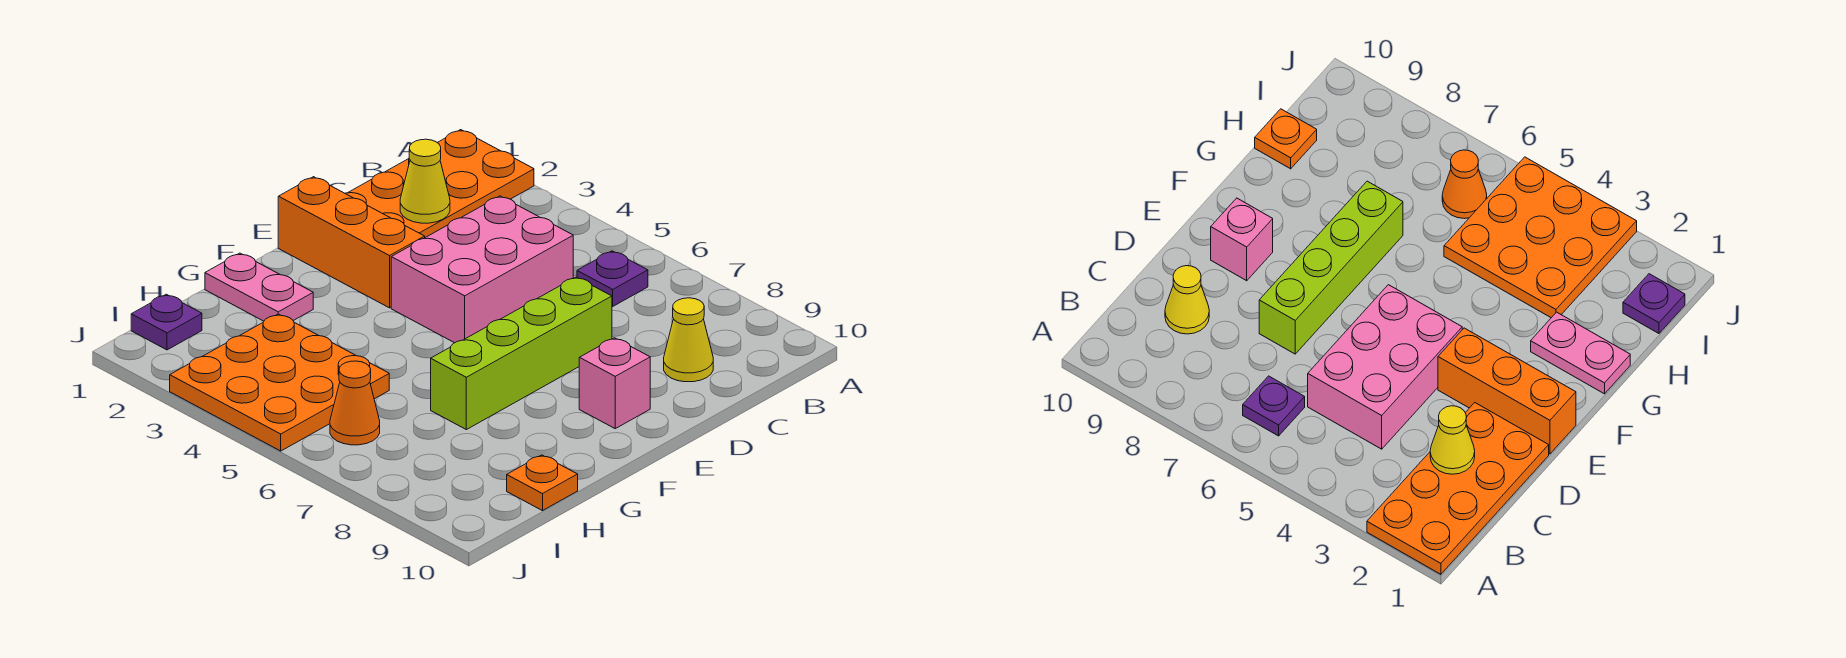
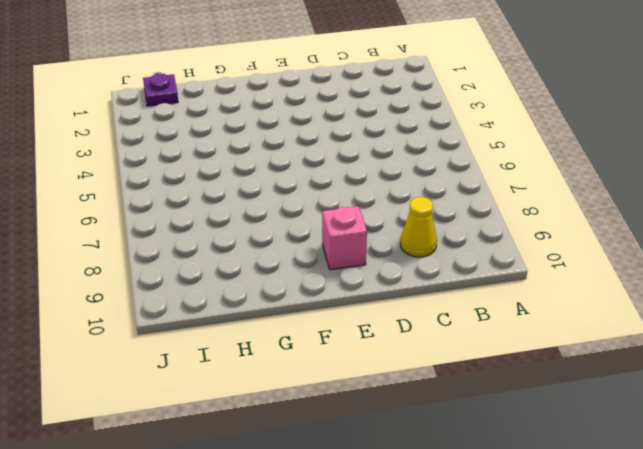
none -> orange plate A1:D2 level 1
none -> purple plate B6 level 1
none -> pink brick C4:E5 level 1

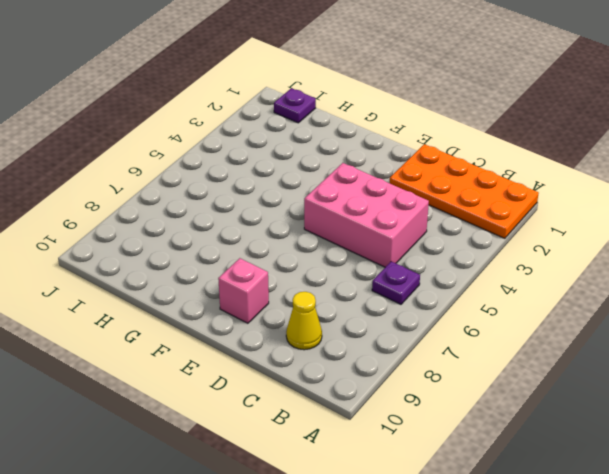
none -> lime brick D7:G7 level 1
none -> orange brick E1:E3 level 1
none -> pink plate G1:G2 level 1

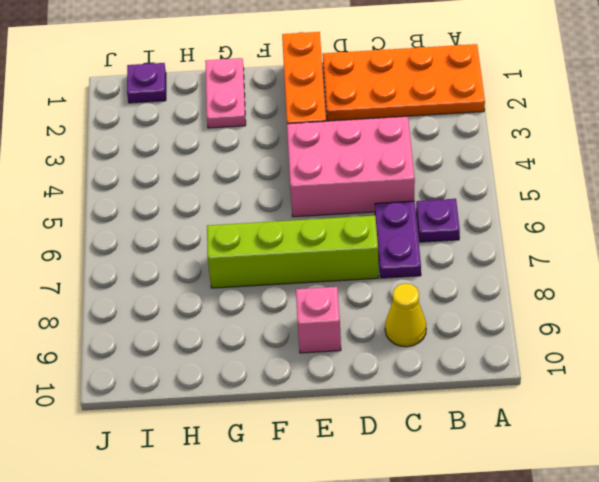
purple plate C6:C7 level 1 -> none
none -> orange plate H3:J5 level 1
none -> orange plate H10 level 1
none -> orange cone I6 level 1

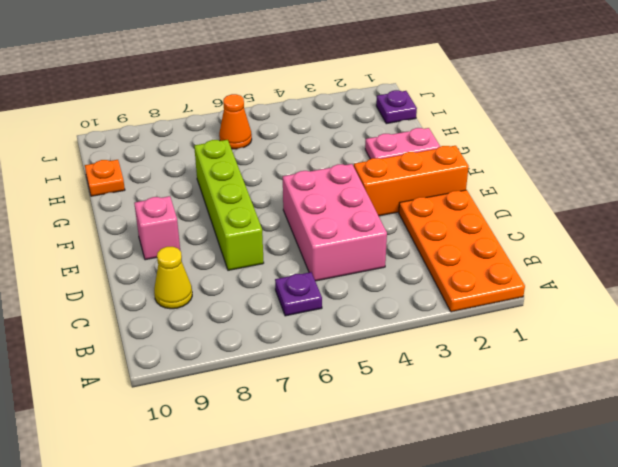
none -> orange plate H3:J5 level 1
none -> yellow cone C2 level 2

